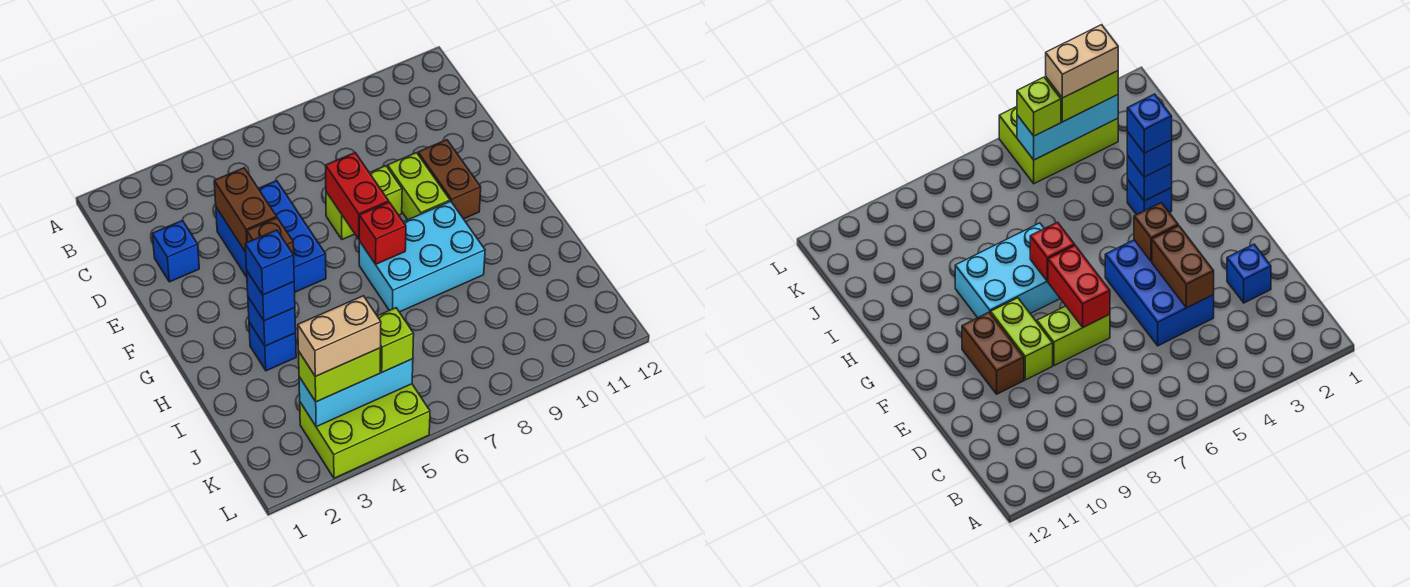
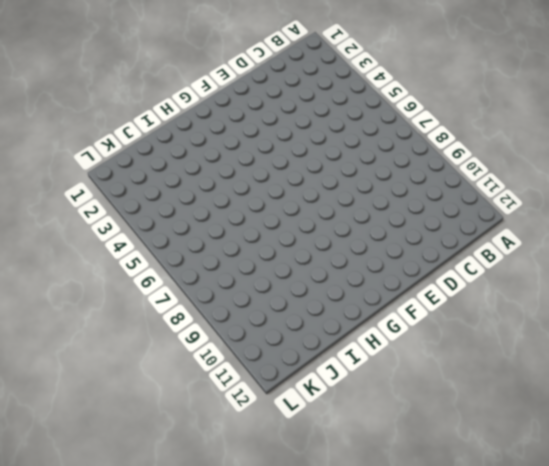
none -> blue brick D2 level 1
none -> blue brick D4:F5 level 1
none -> lime brick E7:E8 level 1

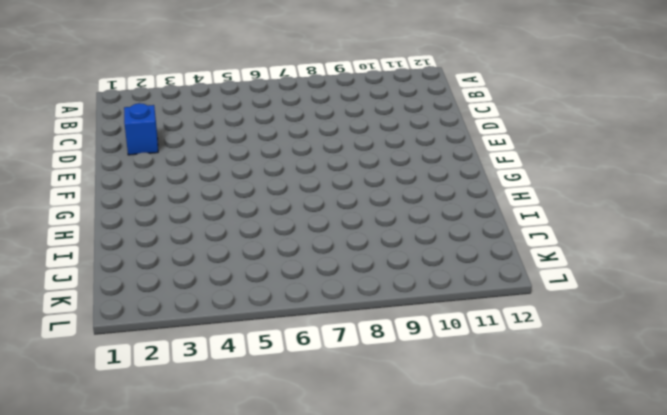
none -> blue brick D4:F5 level 1
none -> lime brick E7:E8 level 1
none -> lime brick E9:F9 level 1

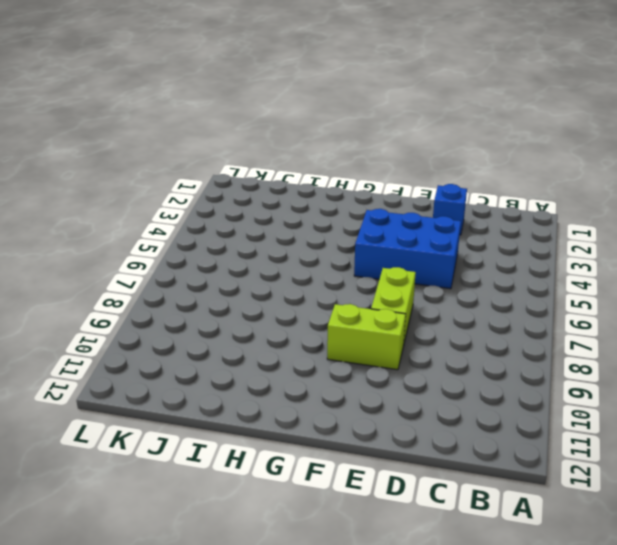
none -> brown brick E10:F10 level 1
none -> cyan brick G7:H9 level 1
none -> blue brick H3 level 1

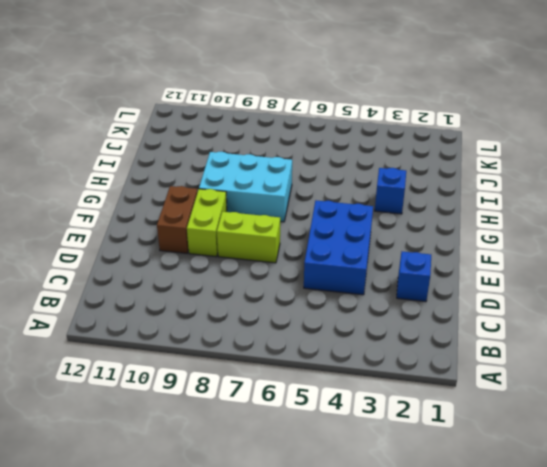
none -> lime brick K3:L5 level 1
none -> brown brick D4:E4 level 2
none -> red brick E7:F7 level 2

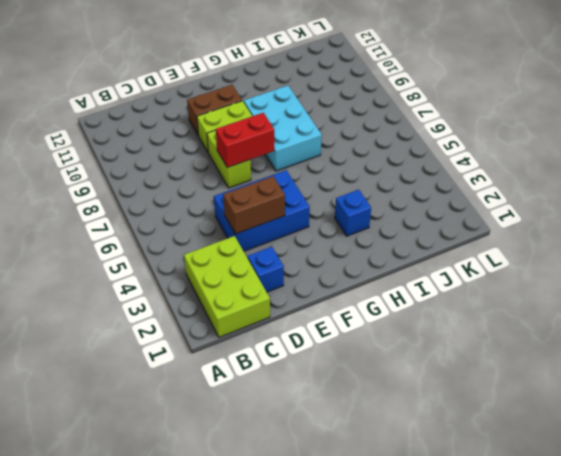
lime brick B1:C3 level 1 -> lime brick K3:L5 level 1
none -> brown brick F4 level 2
none -> red brick G7 level 2
none -> blue brick H3 level 2

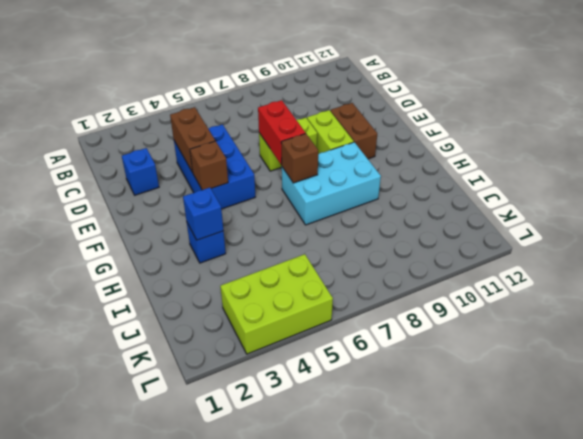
brown brick G7 level 2 -> red brick G7 level 2
none -> cyan brick K3:K5 level 2
none -> blue brick H3 level 3
none -> lime brick K3:K4 level 3

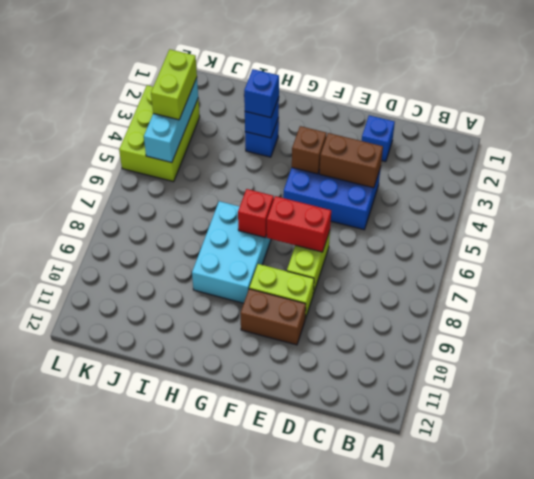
none -> lime brick K5 level 3
none -> blue brick H3 level 4
none -> tan brick K3:K4 level 4

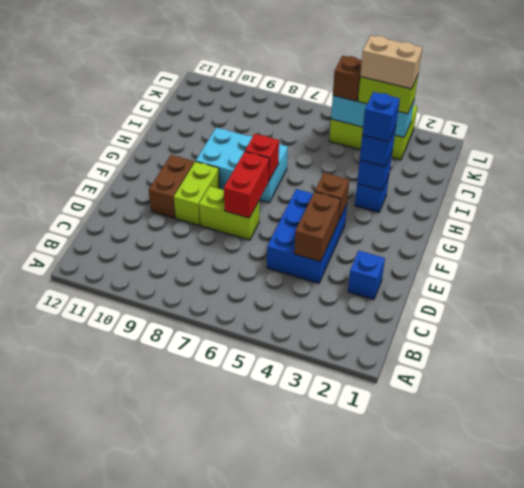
brown brick K5 level 3 -> lime brick K5 level 3

